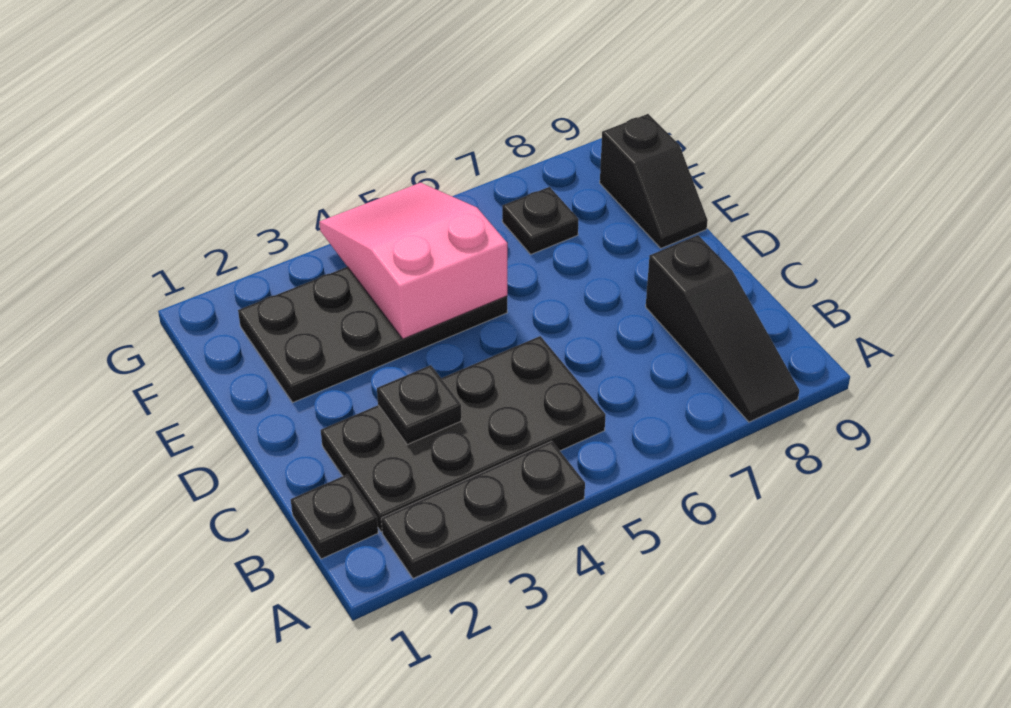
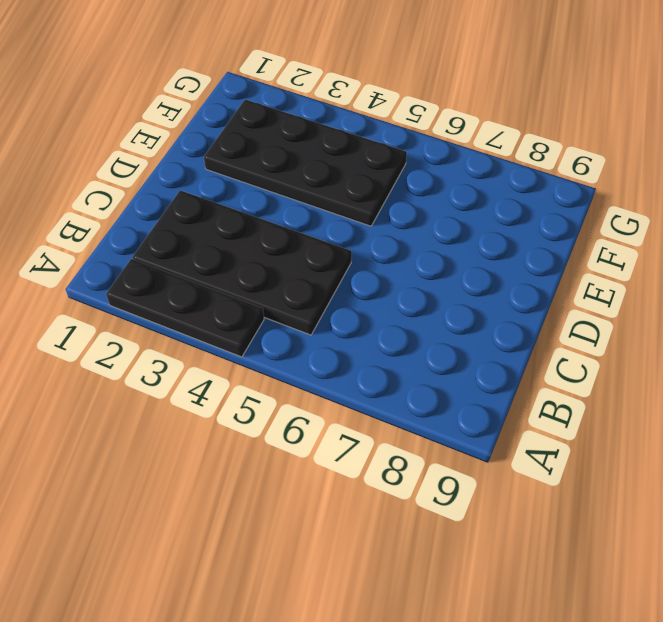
none -> black slope A8:C8 level 1 top C
none -> black plate B1 level 1

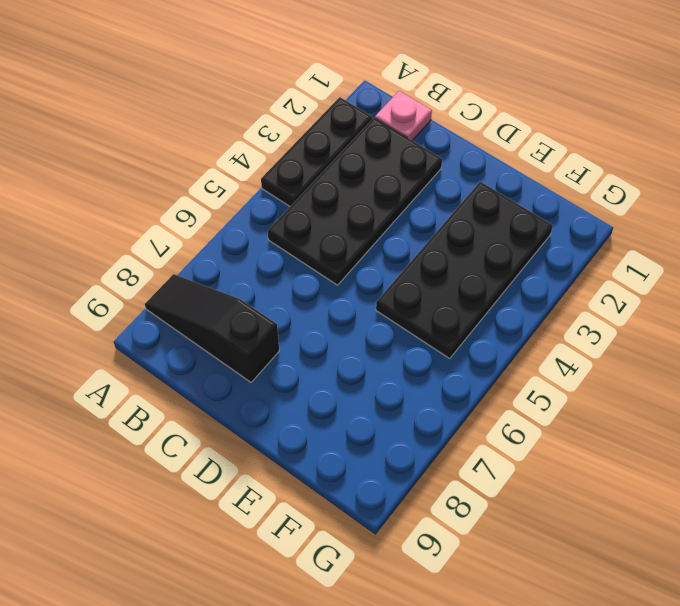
pink plate B1 level 1 -> black plate B1 level 1
none -> black slope E9:F9 level 1 top F
none -> black plate F7 level 1

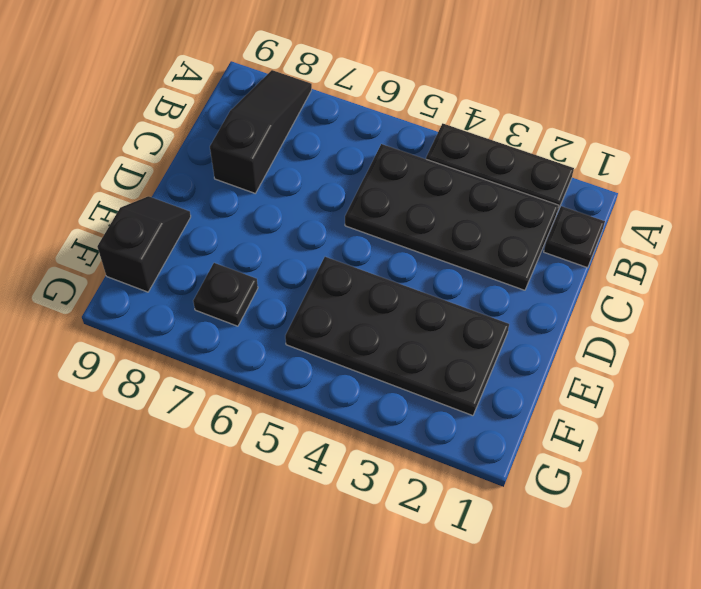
none -> black plate C3 level 2
none -> pink slope E4:G5 level 2 top E

